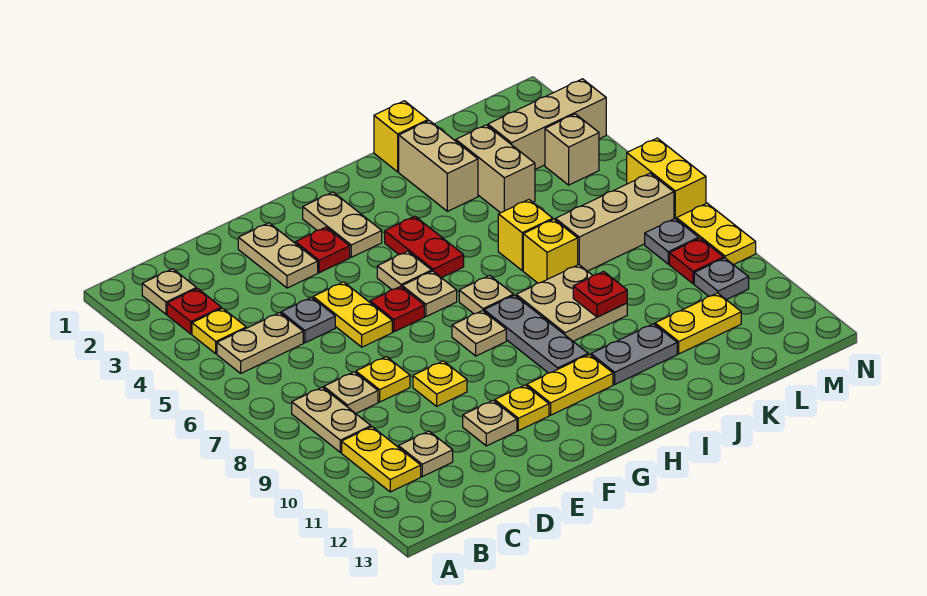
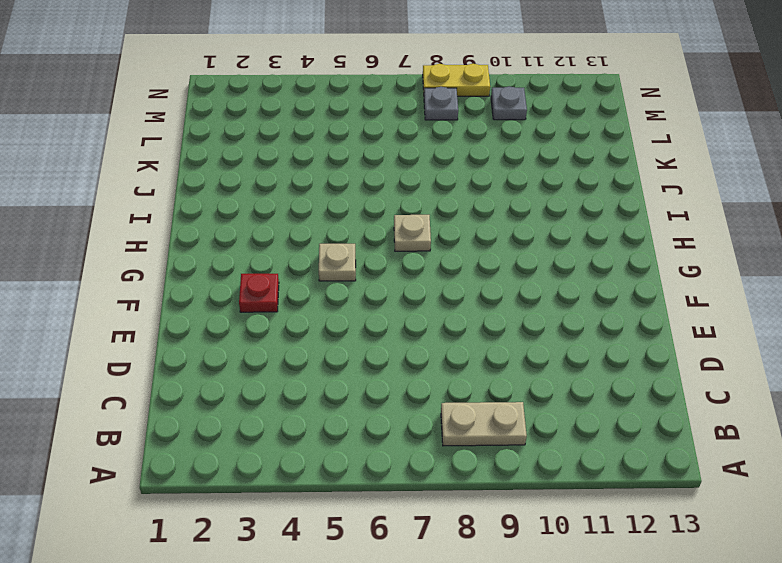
none -> tan plate B2 level 1
none -> red plate B3 level 1
none -> yellow plate B4 level 1
none -> tan plate B5:C5 level 1

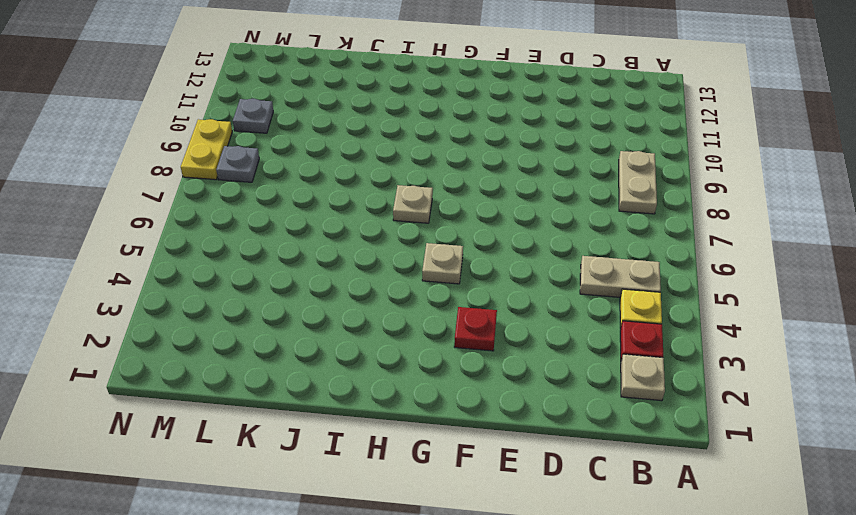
none -> yellow plate B10:B11 level 1
none -> tan plate C8 level 1
none -> tan plate C11 level 1
none -> grey plate D5 level 1

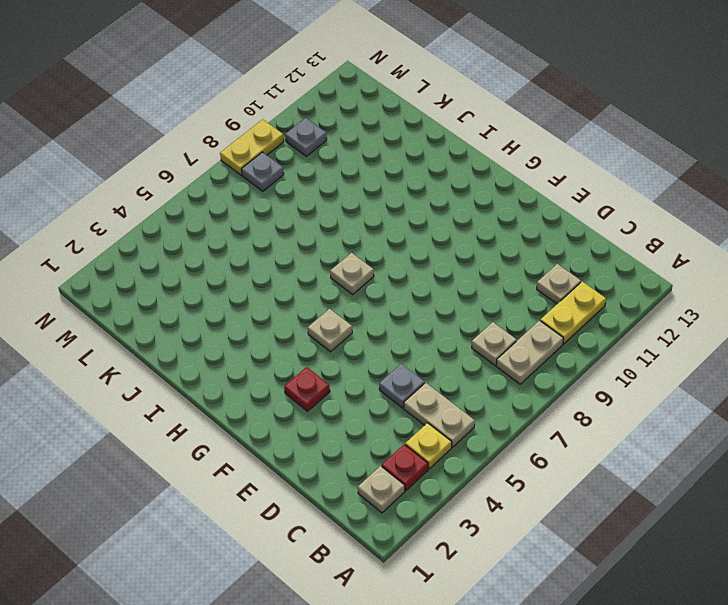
none -> yellow plate D8 level 1
none -> tan plate E2:E3 level 1
none -> yellow plate E5:E6 level 1
none -> yellow plate E9 level 1

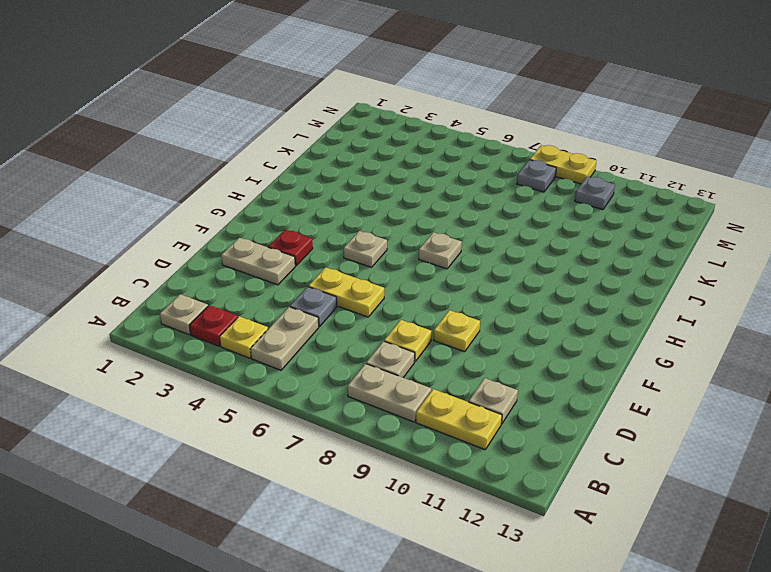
none -> tan plate E11 level 1
none -> red plate F6 level 1
none -> yellow plate F11 level 1
none -> tan plate G2:G3 level 1

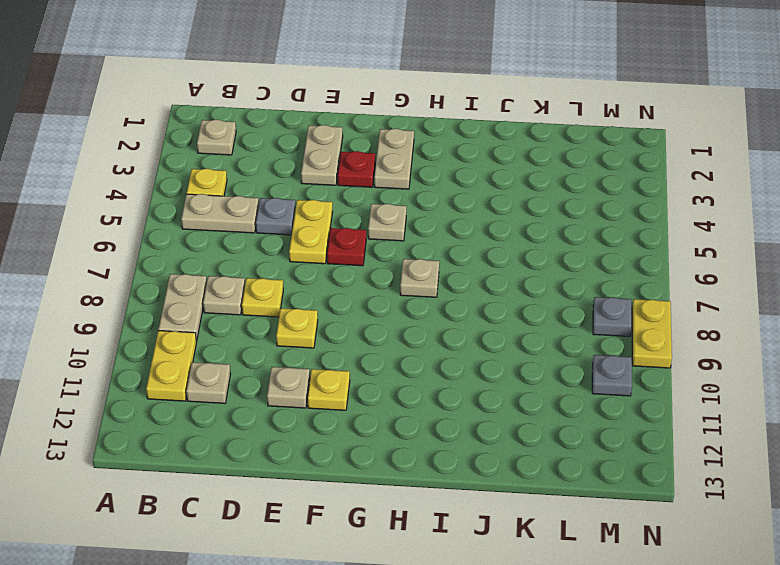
none -> red plate B3 level 1
none -> tan plate G6 level 1
none -> tan plate G8 level 1
none -> yellow plate G11:H11 level 1

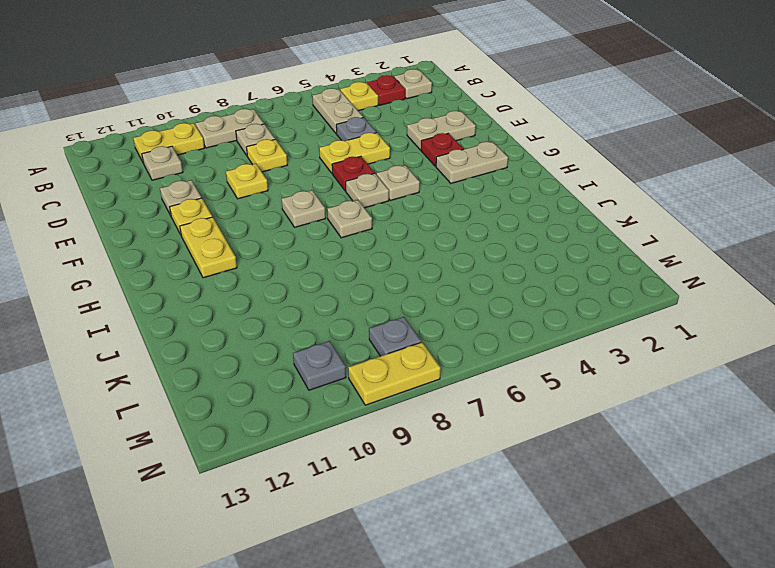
none -> red plate H4:H5 level 1
none -> grey plate H8:H10 level 1
none -> tan plate I8:J9 level 1
none -> grey plate I11:J11 level 1

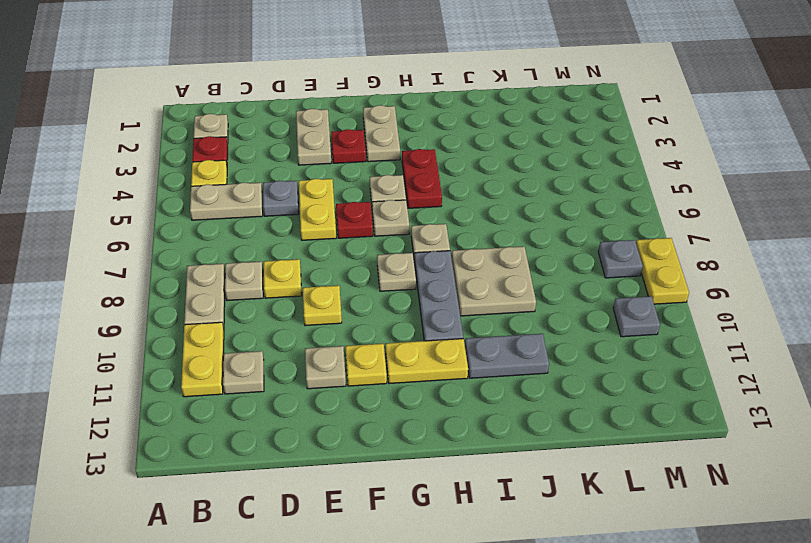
none -> yellow brick J1 level 1
none -> tan brick J2:J3 level 1
none -> yellow brick J6 level 1
none -> yellow brick J7 level 1

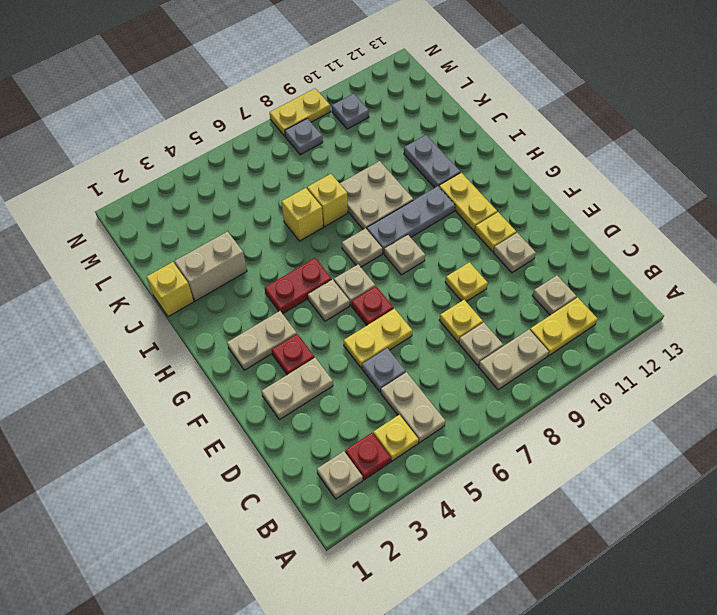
none -> tan brick K3:K4 level 1
none -> tan brick K7:M7 level 1
none -> yellow plate K11:L11 level 1
none -> tan brick L3:N3 level 1

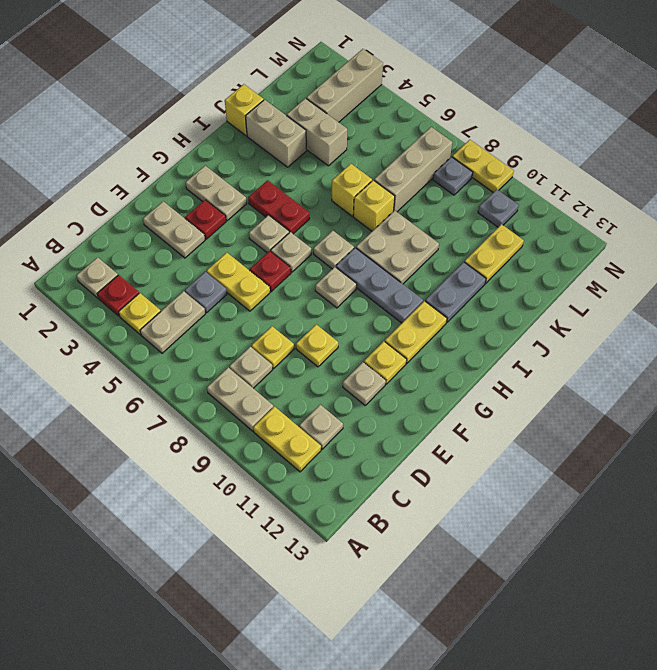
none -> tan brick M4 level 1
none -> red plate M9 level 1
none -> yellow brick N6:N7 level 1
none -> red plate J9 level 2

